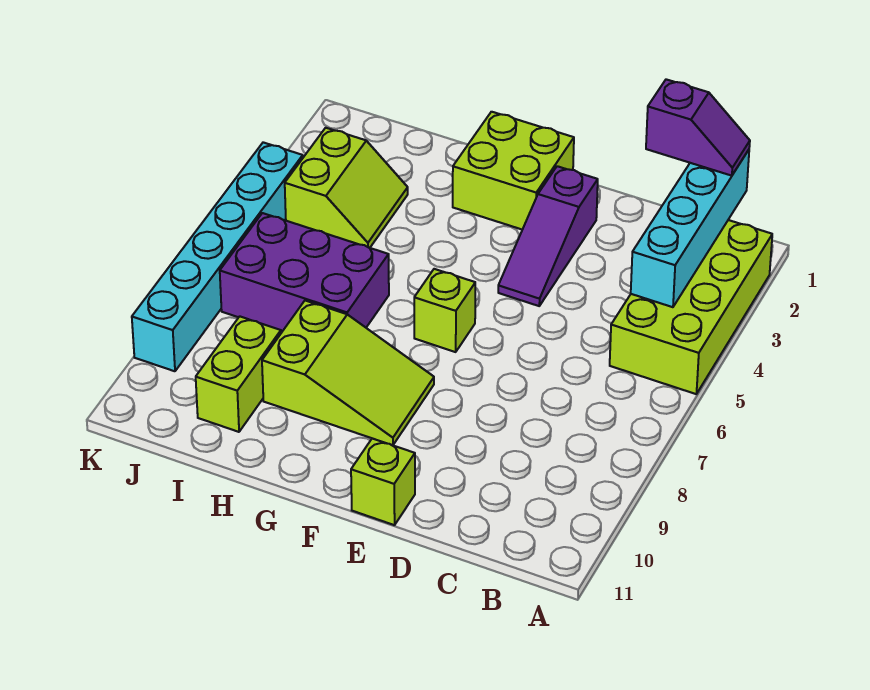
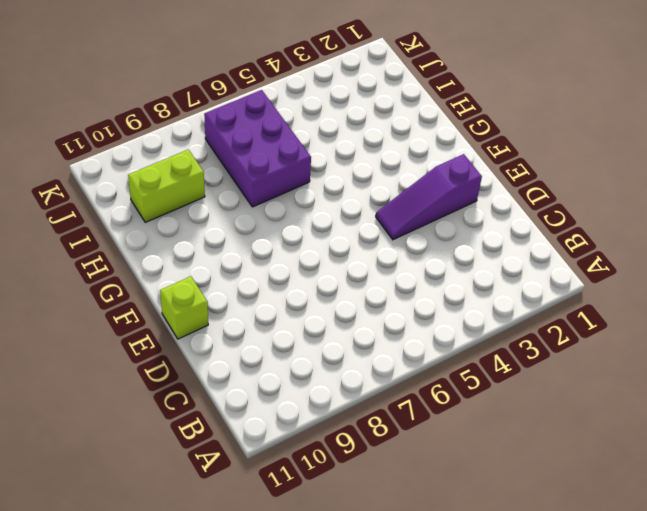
none -> lime brick A2:B5 level 1
none -> lime brick F1:G2 level 1
none -> lime brick F6 level 1

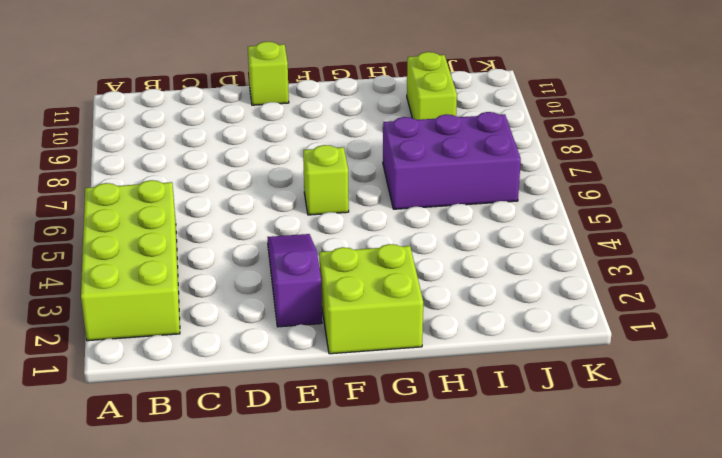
none -> lime slope F8:H9 level 1 top H
none -> lime slope I3:J4 level 1 top J
none -> cyan brick K4:K9 level 1

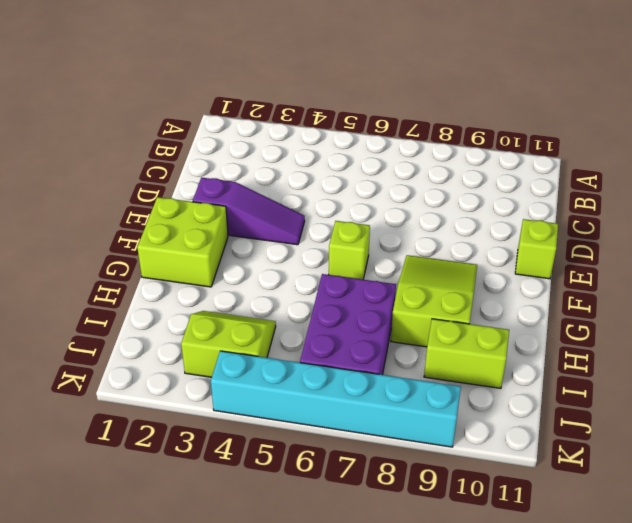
none -> lime brick A2:B5 level 1
none -> cyan brick B1:B4 level 2
none -> purple slope B1:C1 level 3 top C

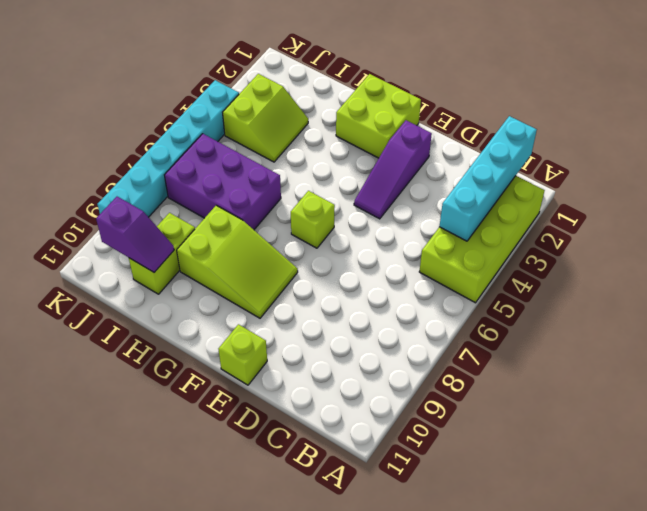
purple slope I10:J10 level 2 top J -> purple slope B1:C1 level 3 top C

